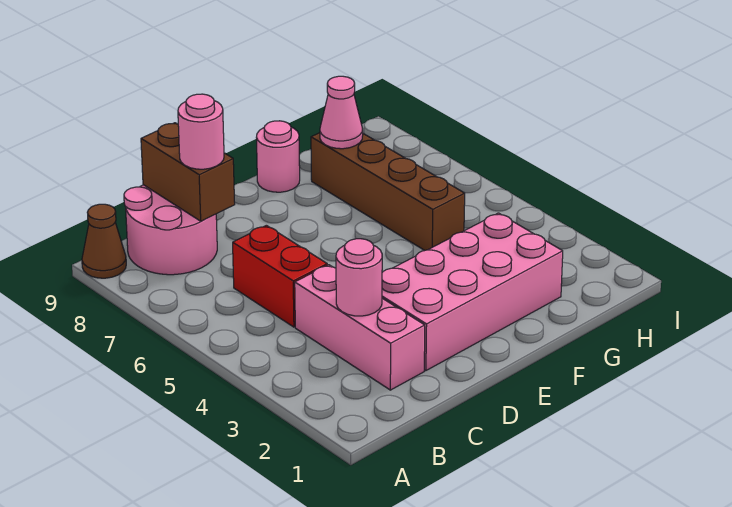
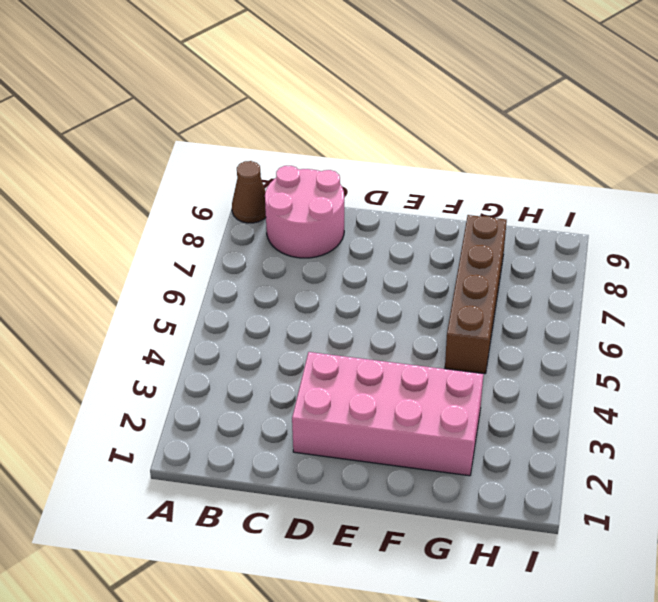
none -> pink brick C2:C4 level 1
none -> red brick C5:C6 level 1

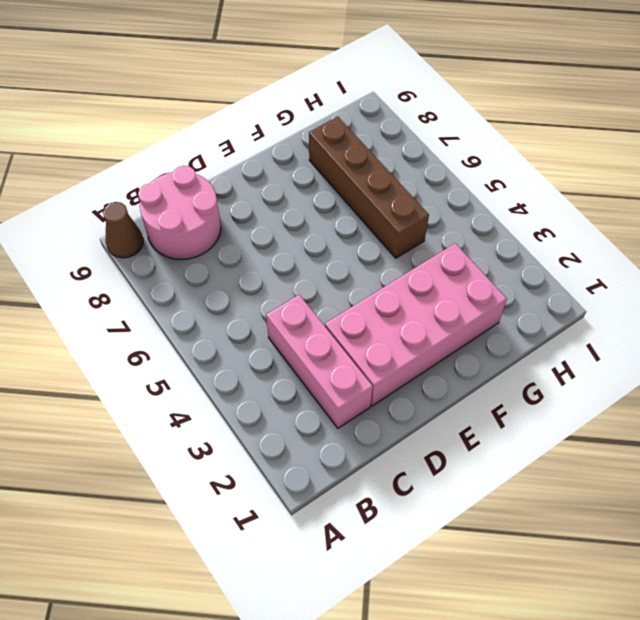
none -> red brick C5:C6 level 1
none -> pink round brick F9 level 1

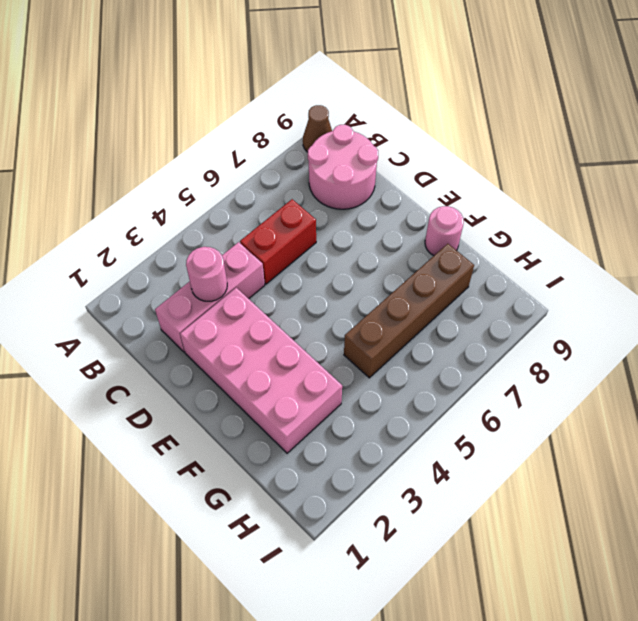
none -> brown brick C8:C9 level 2
none -> pink cone G8 level 2

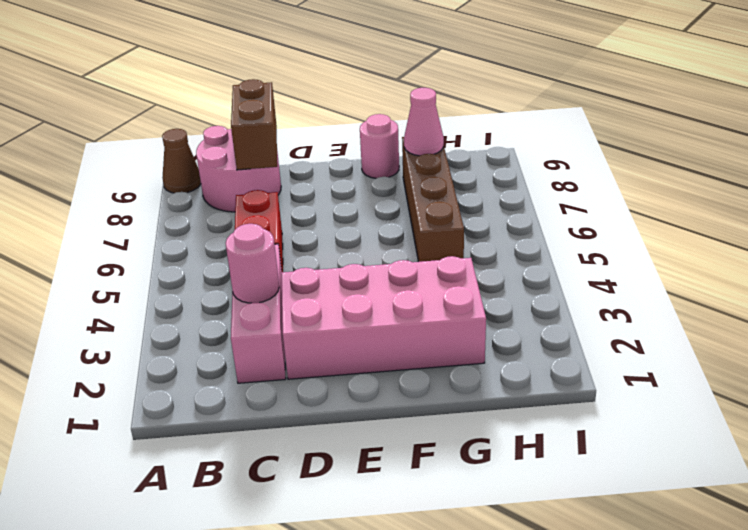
none -> pink round brick C8 level 3

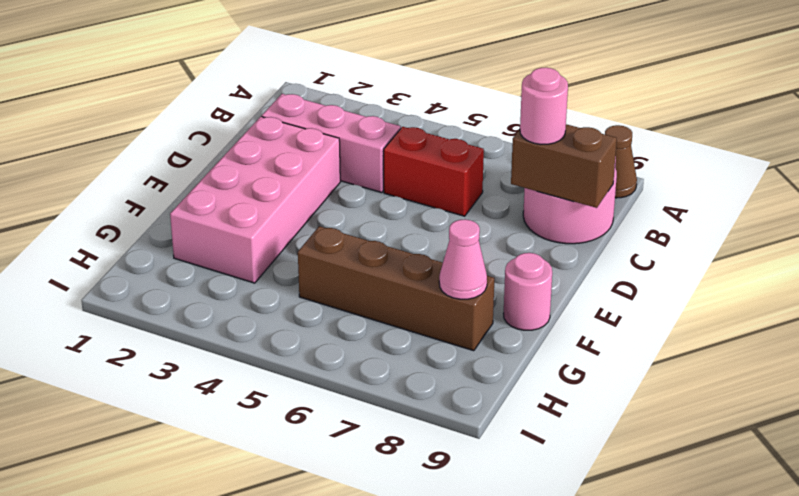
none -> pink round brick C3 level 2

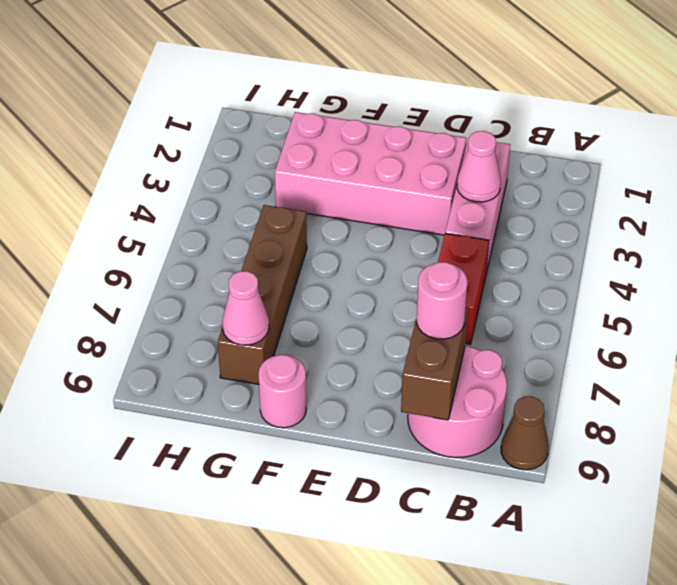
pink cone C3 level 2 -> pink round brick C3 level 2

